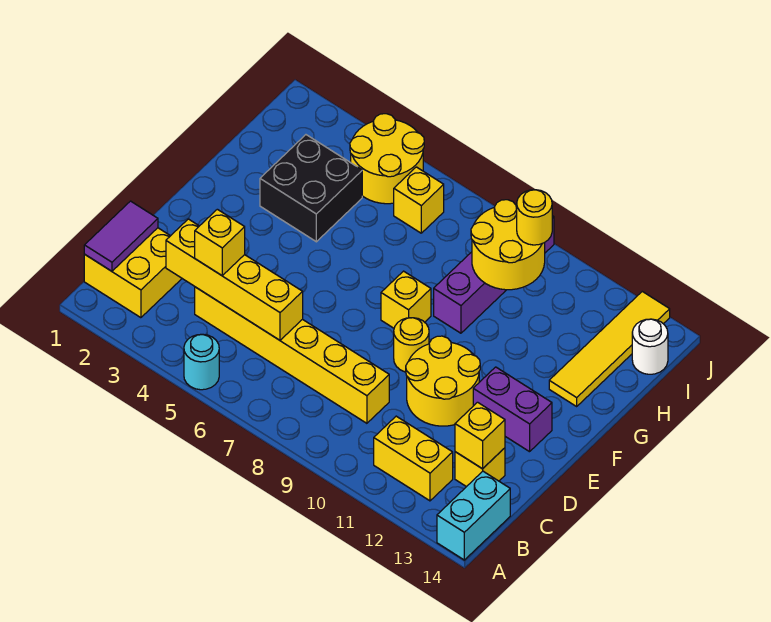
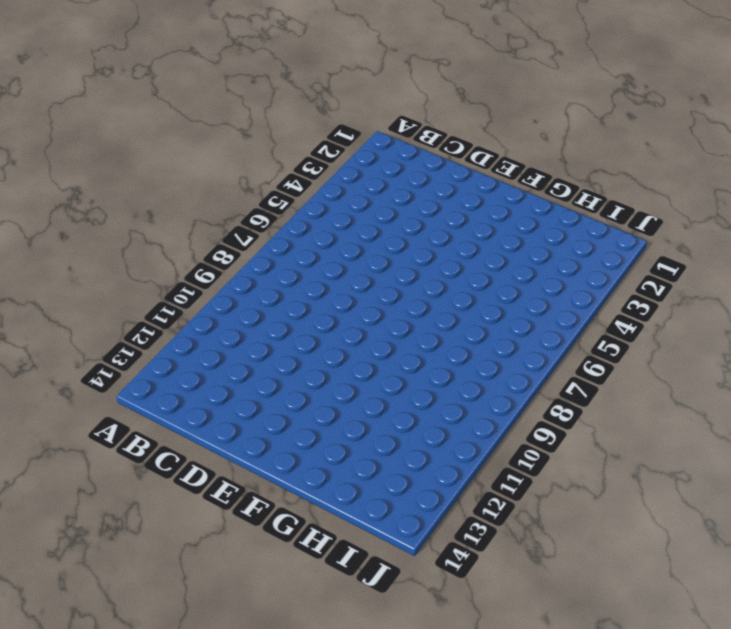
none -> cyan round brick A5 level 1
none -> cyan brick A14:B14 level 1
none -> yellow brick B1:C2 level 1

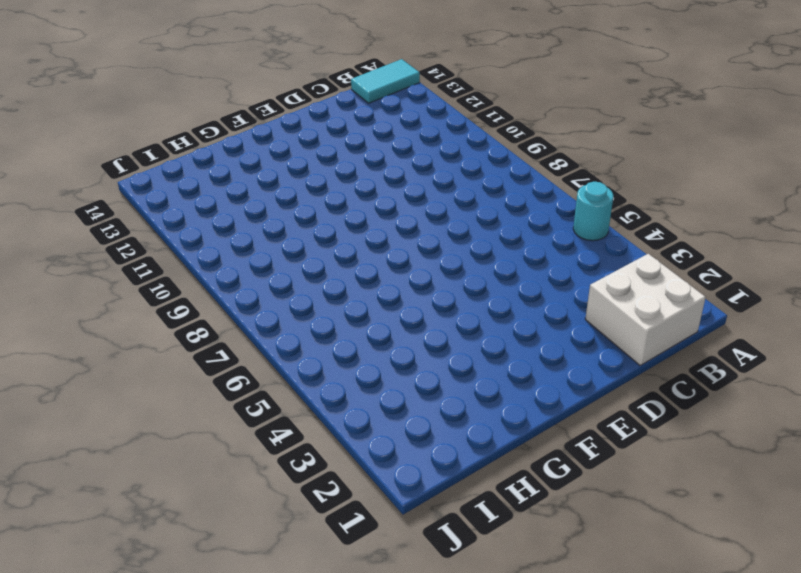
cyan tile A14:B14 level 1 -> cyan brick A14:B14 level 1
white brick B1:C2 level 1 -> yellow brick B1:C2 level 1
none -> yellow brick B11:B12 level 1
none -> yellow brick C4:C9 level 1
none -> yellow brick C13 level 1

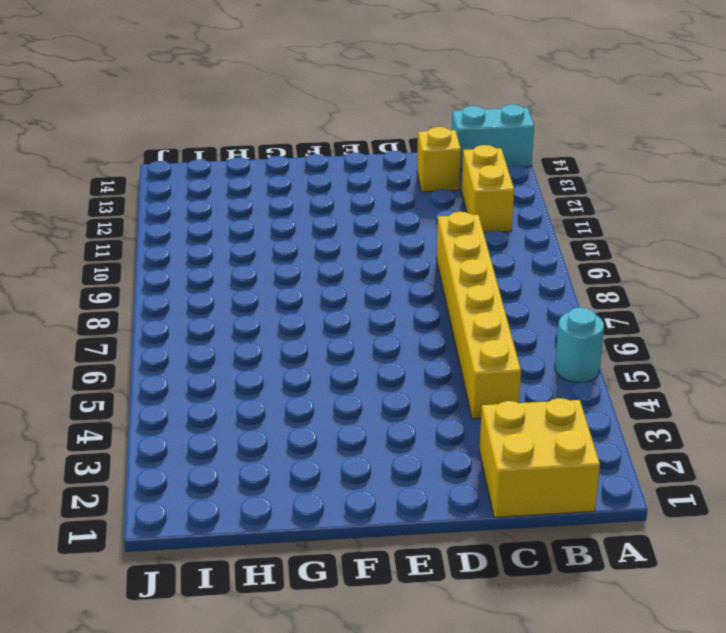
none -> yellow round brick D10:E11 level 1
none -> yellow round brick E9 level 1
none -> purple brick E12:E13 level 1

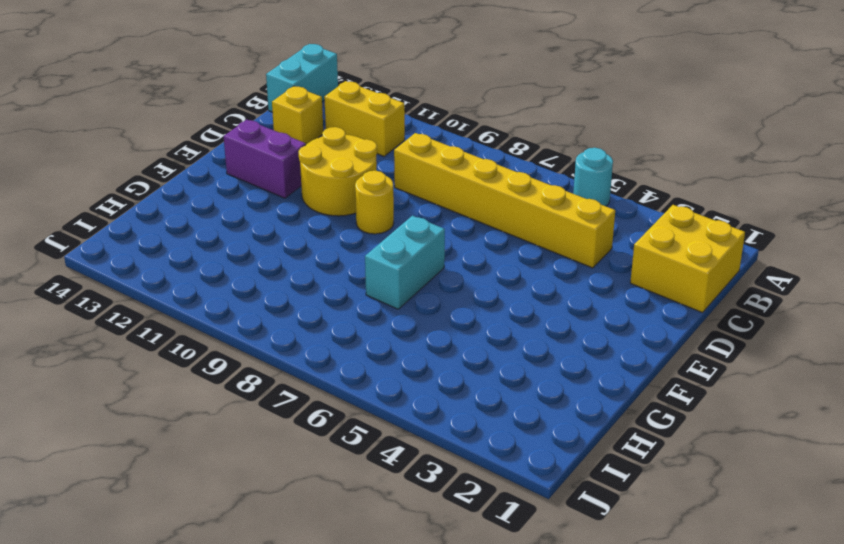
cyan brick F7:G7 level 1 -> none
none -> yellow brick F8 level 1
none -> black brick G3:H4 level 1
none -> purple brick G9:J9 level 1

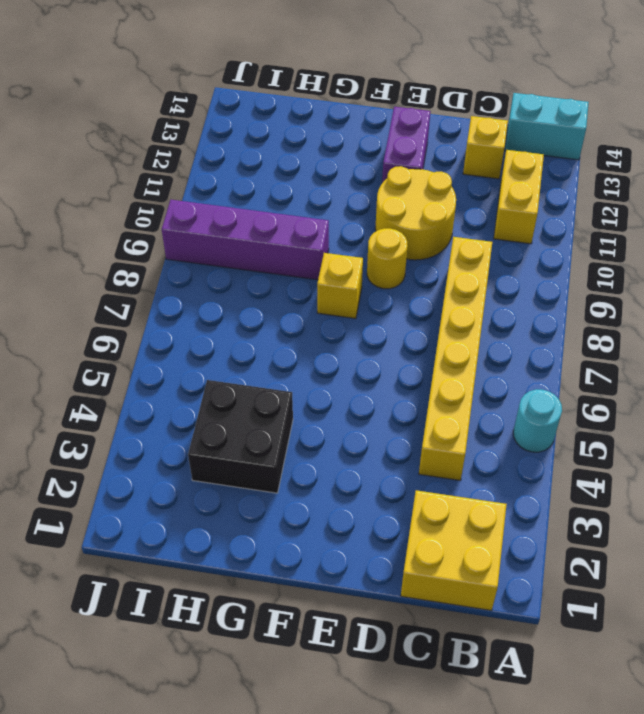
none -> yellow tile G13:J13 level 1
none -> yellow round brick I4:J5 level 1
none -> yellow brick I6 level 1

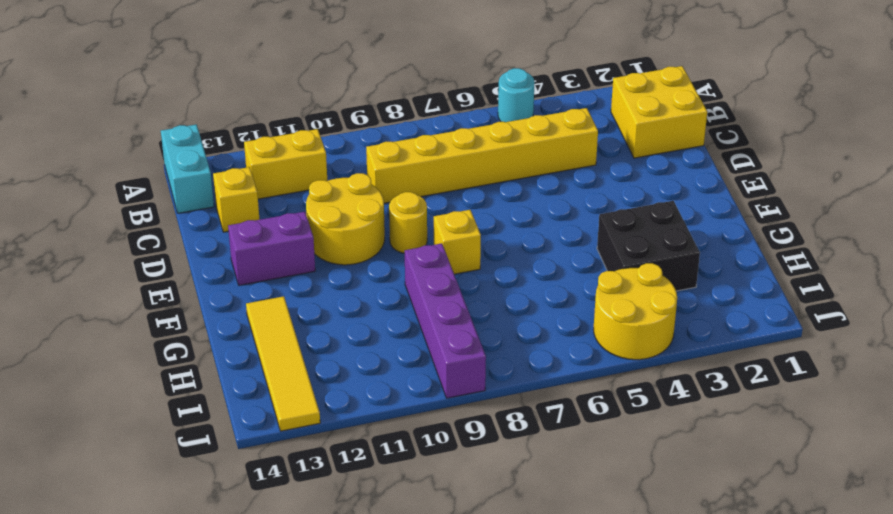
none -> yellow brick I6 level 1
none -> white round brick I14 level 1
none -> purple tile B1:C1 level 2

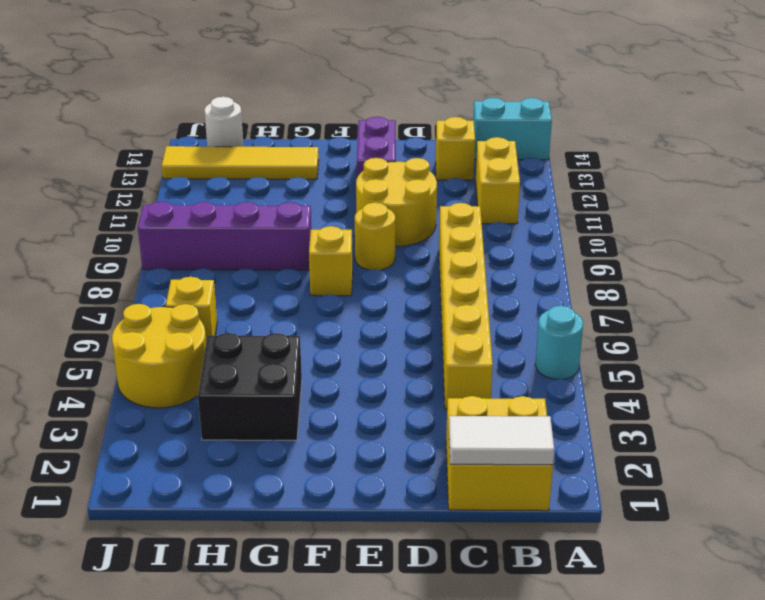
white tile B1:C1 level 2 -> purple tile B1:C1 level 2
none -> yellow brick C3:C6 level 2
none -> yellow brick C13 level 2
none -> yellow round brick H9:I10 level 2

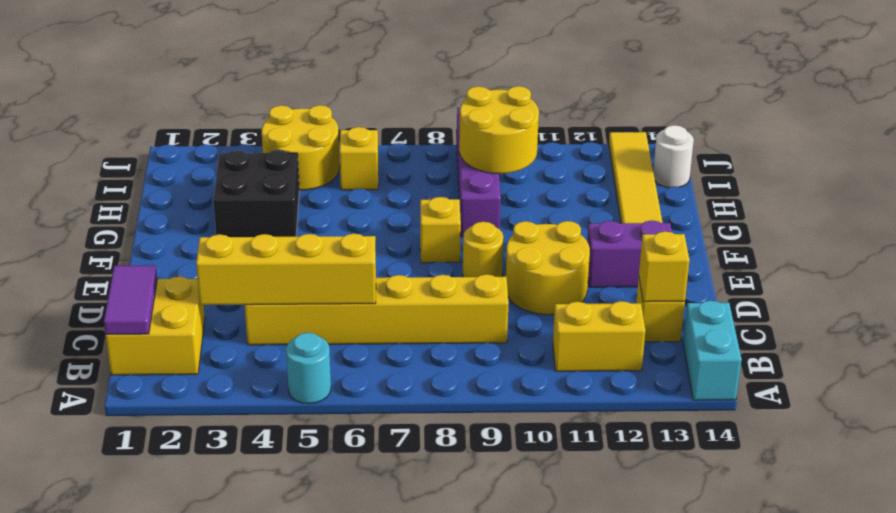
none -> yellow brick C4 level 3
none -> yellow round brick I10 level 3

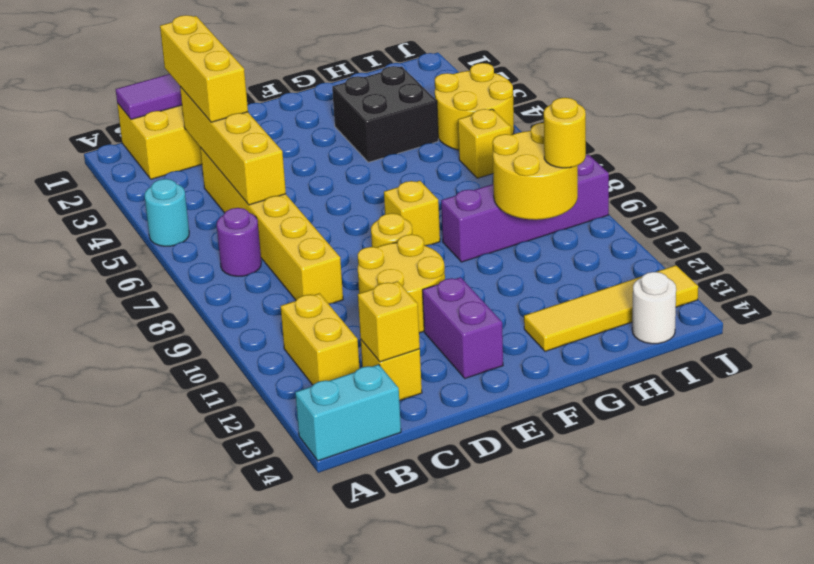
purple round brick B7 level 1 -> none
yellow brick C2:C4 level 3 -> yellow brick C4 level 3

